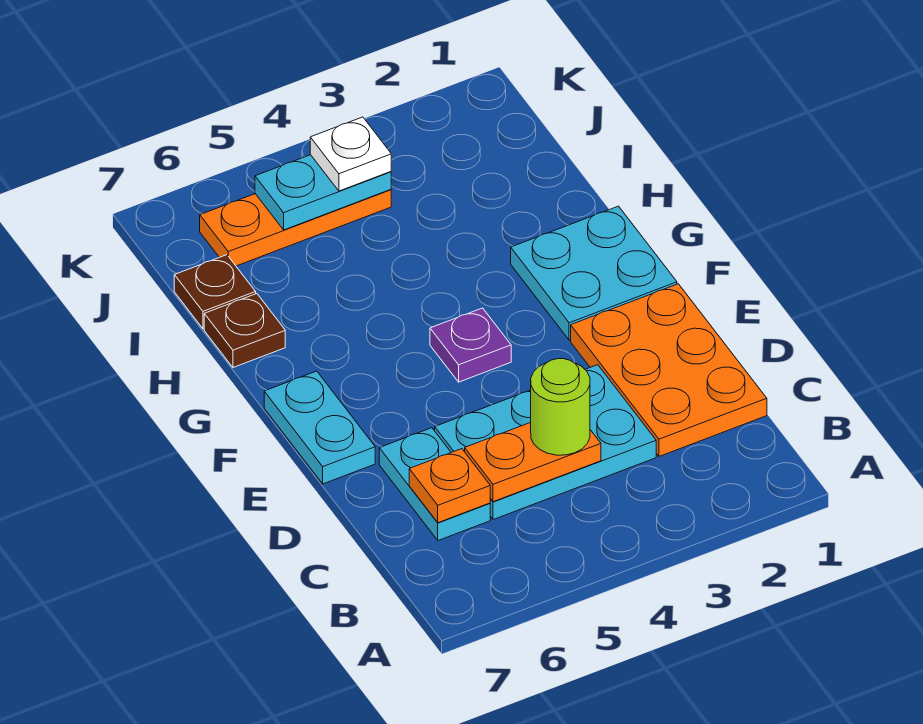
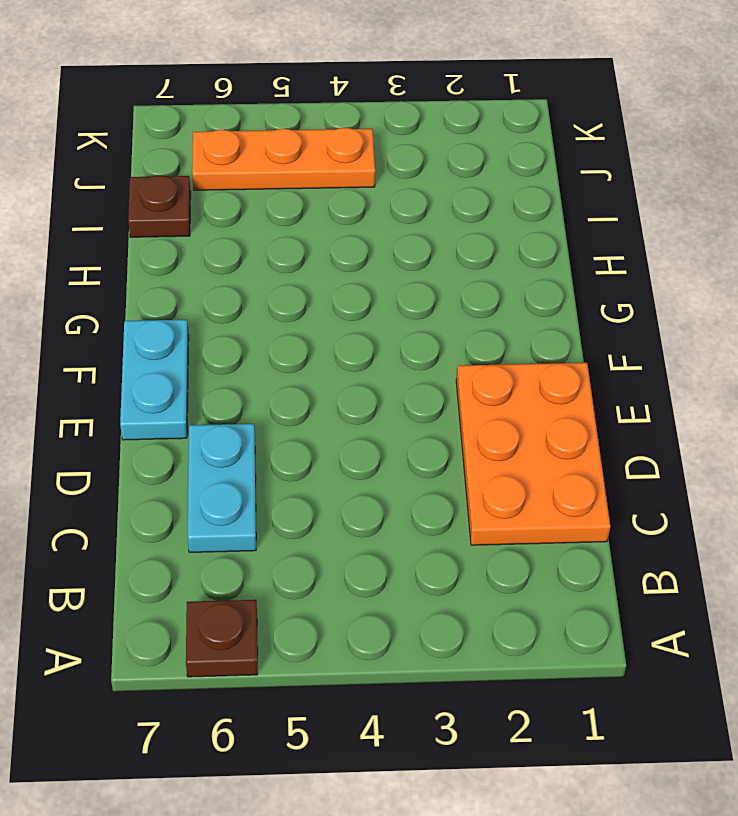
brown plate A6 level 1 -> brown plate H7 level 1
none -> cyan plate C3:D5 level 1
none -> cyan plate F1:G2 level 1
none -> purple plate F4 level 1

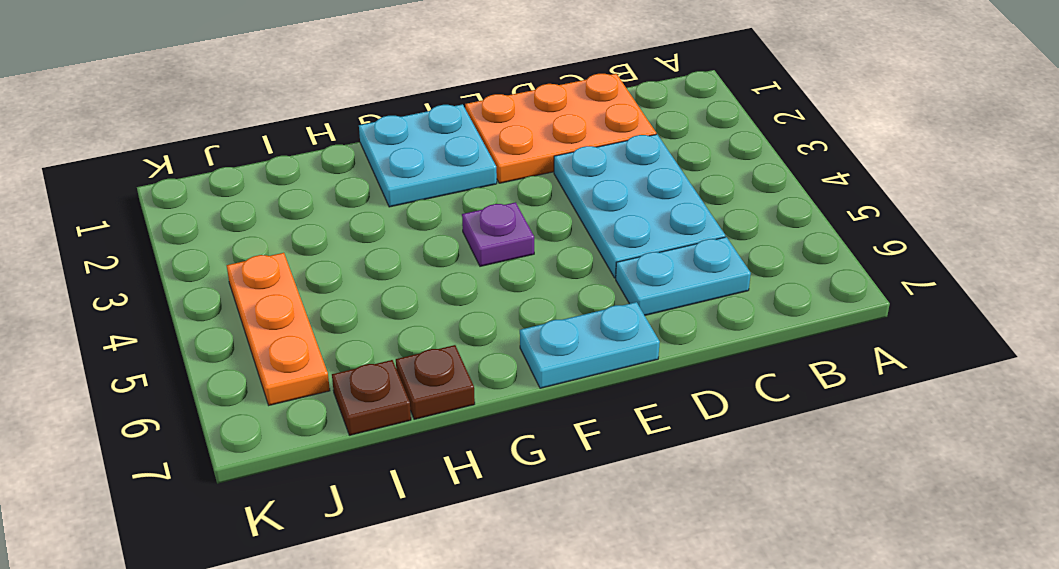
none -> orange plate C4:C5 level 2
none -> orange plate C6 level 2
none -> cyan plate J4:J5 level 2

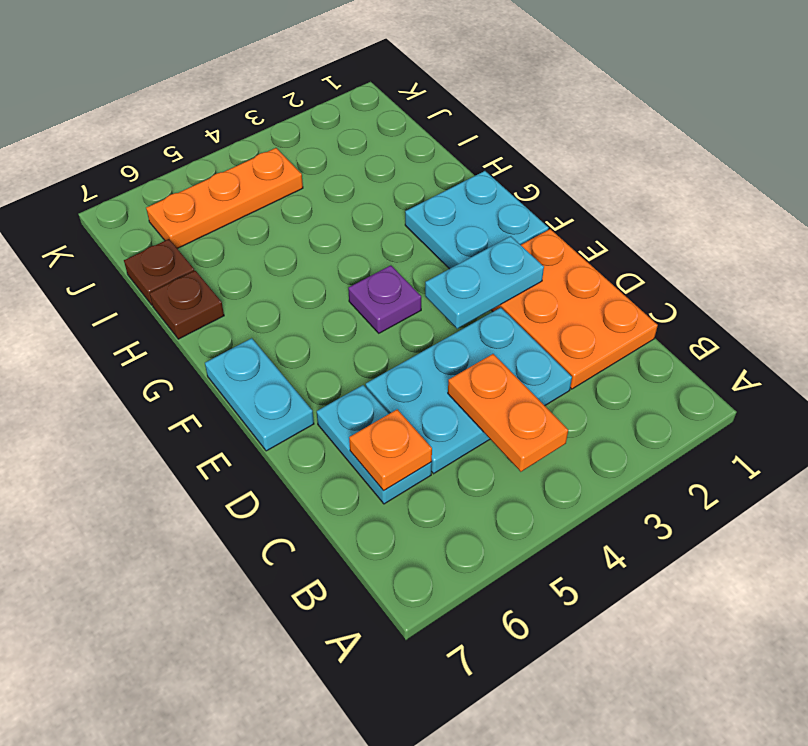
orange plate B4:C4 level 2 -> orange plate C4:C5 level 2
cyan plate E2:E3 level 2 -> cyan plate J4:J5 level 2
none -> lime round brick C4 level 3
none -> white plate J4 level 3

